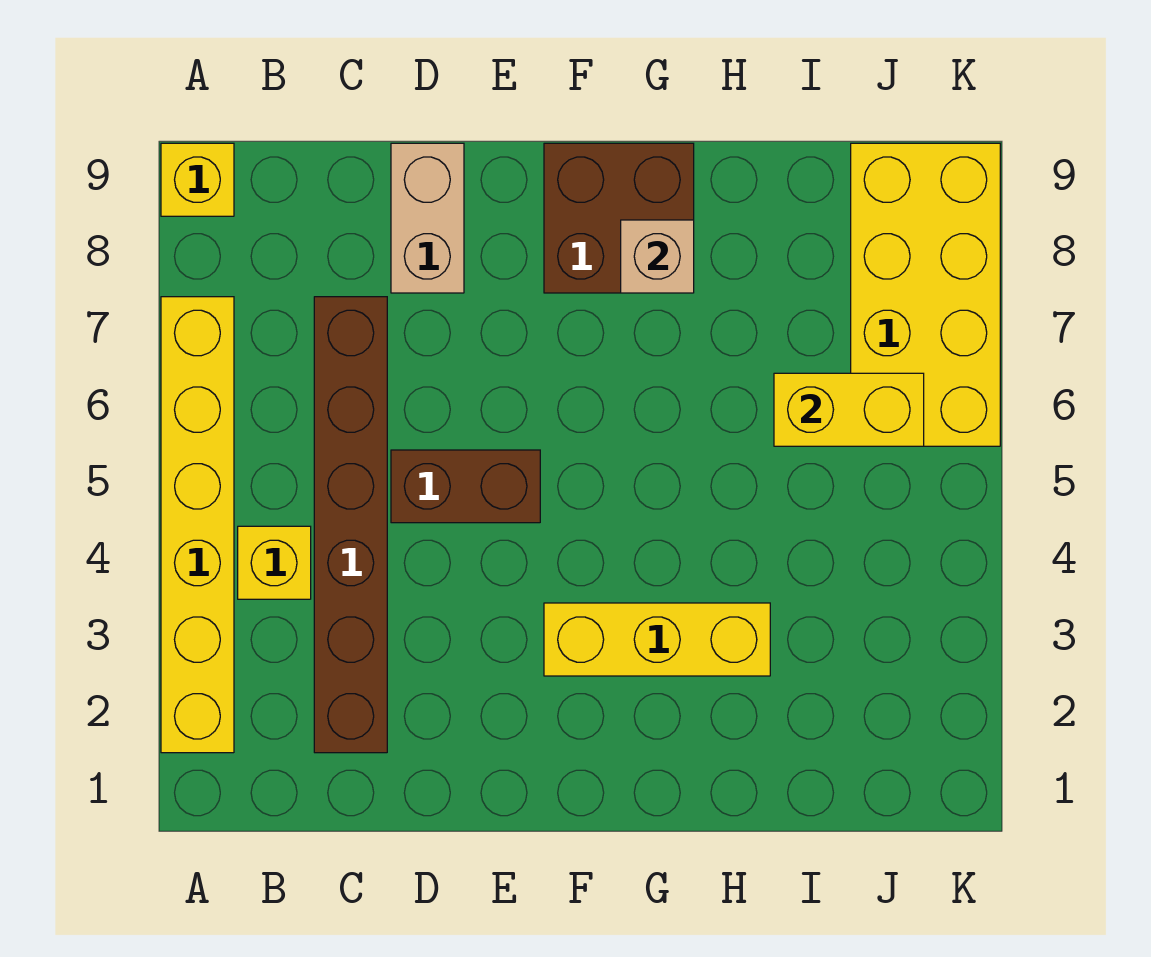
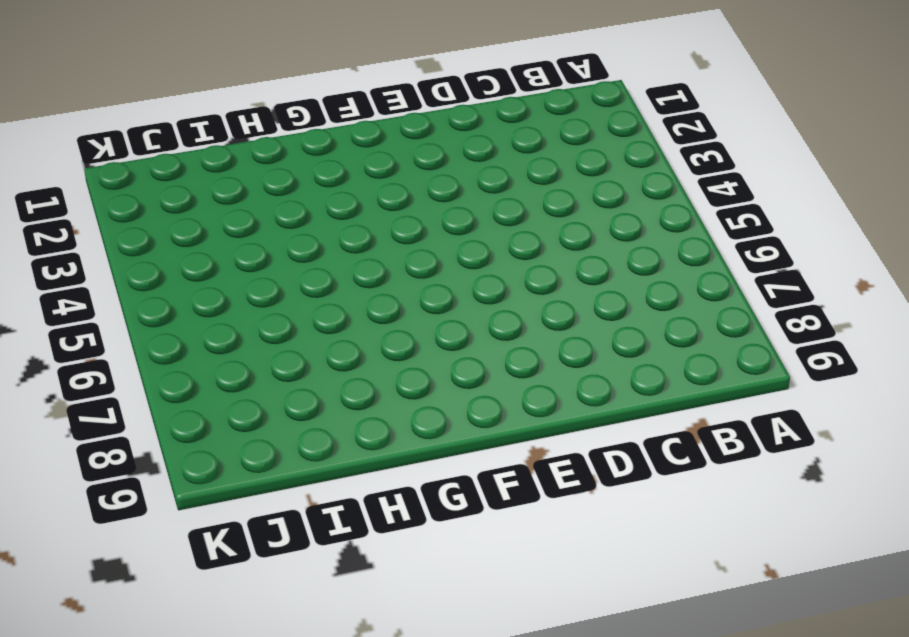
none -> yellow brick A2:A7 level 1
none -> yellow brick A9 level 1

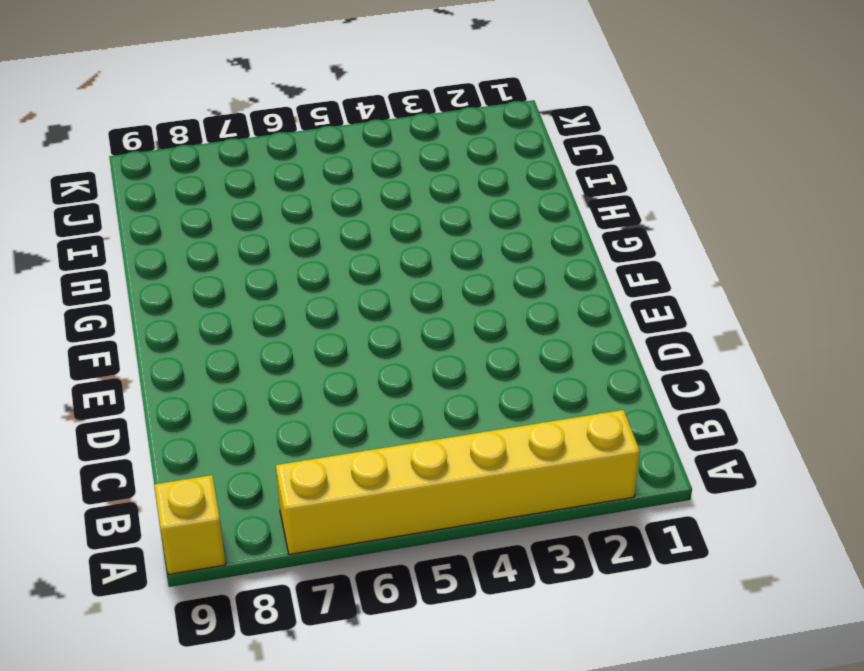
none -> yellow brick B4 level 1
none -> brown brick C2:C7 level 1

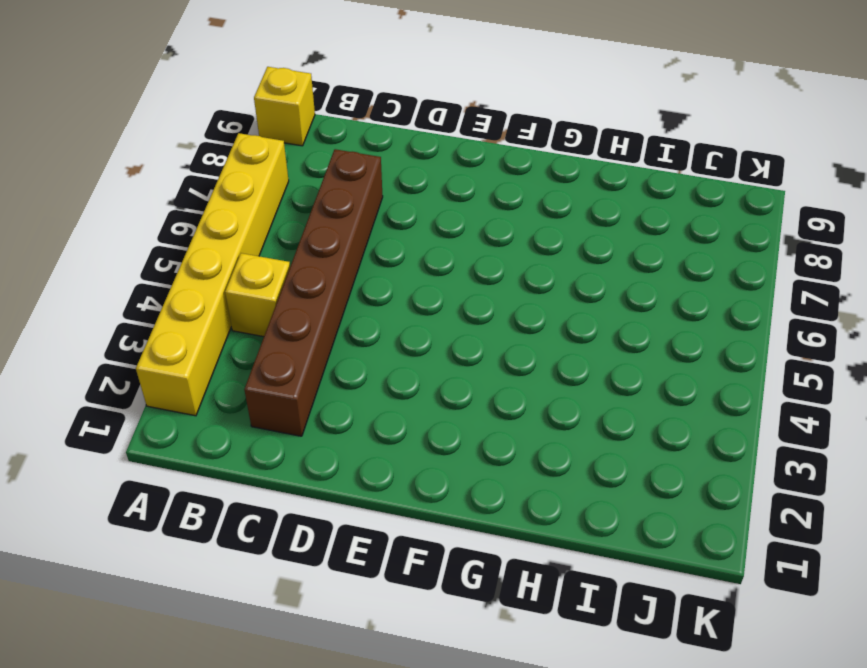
none -> brown brick D5:E5 level 1
none -> tan brick D8:D9 level 1

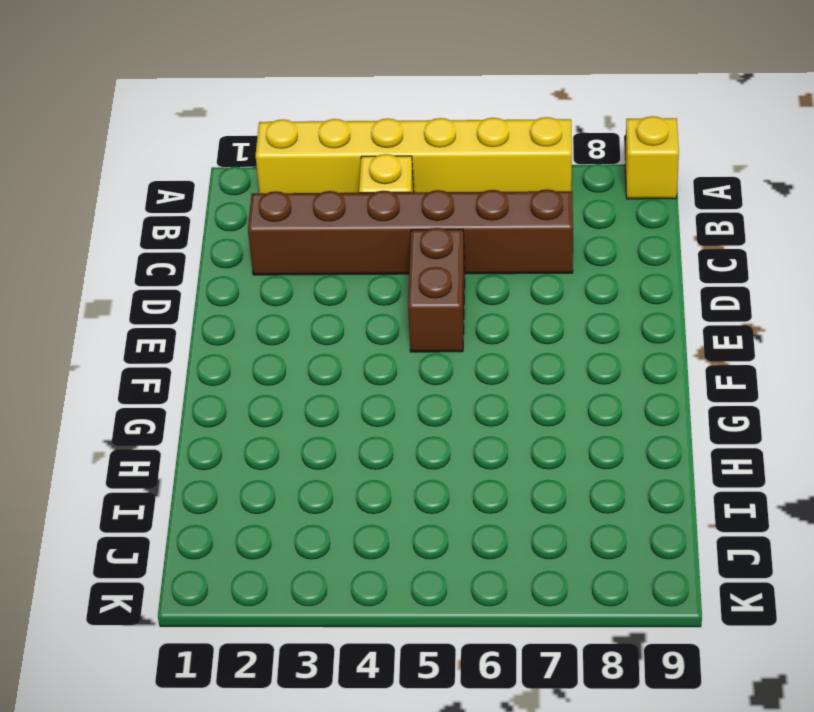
none -> tan brick D8:D9 level 1
none -> yellow brick F3:H3 level 1

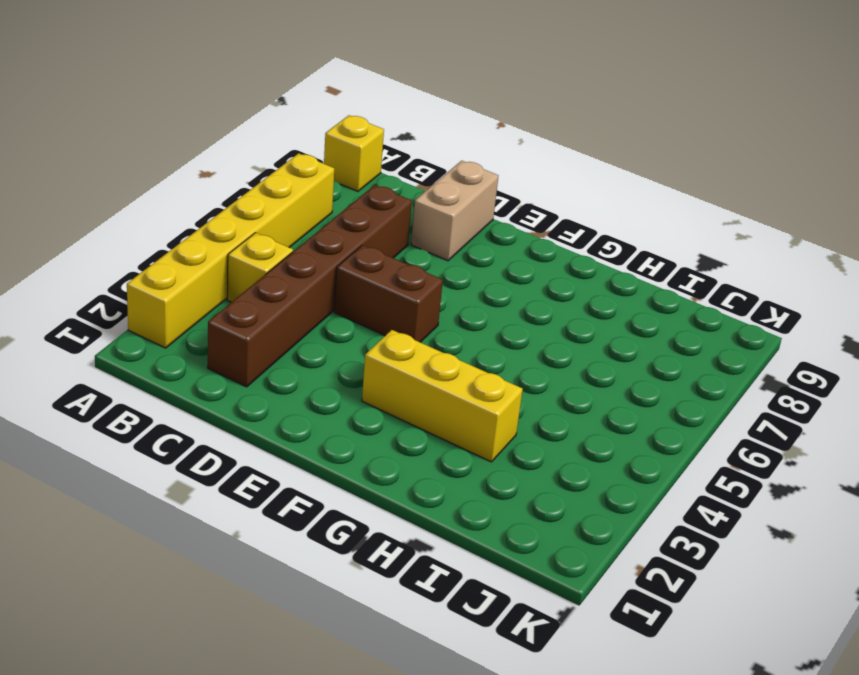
none -> brown brick F8:G9 level 1
none -> yellow brick J6:K9 level 1

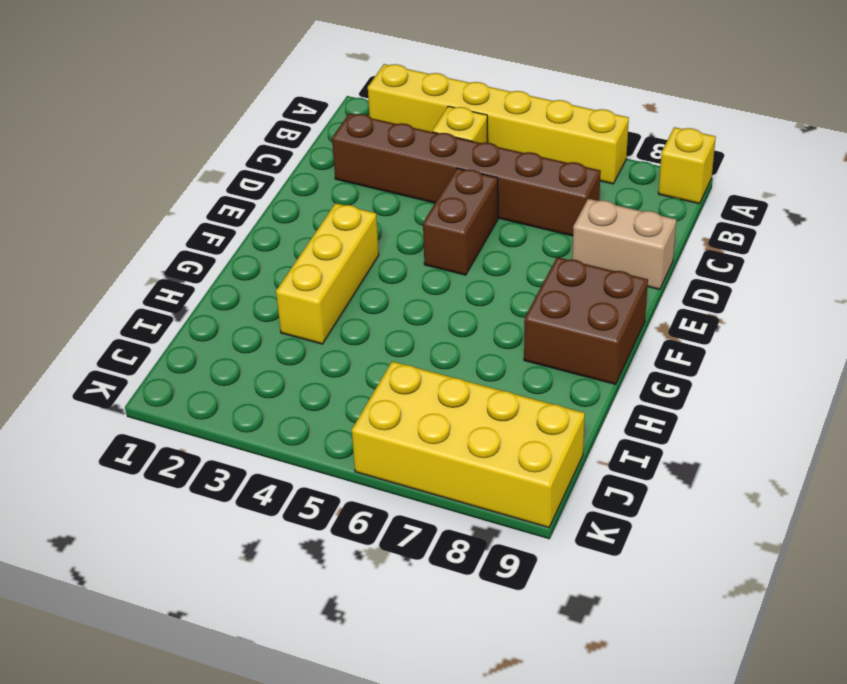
none -> tan brick G8 level 2
none -> yellow brick I6:J6 level 2

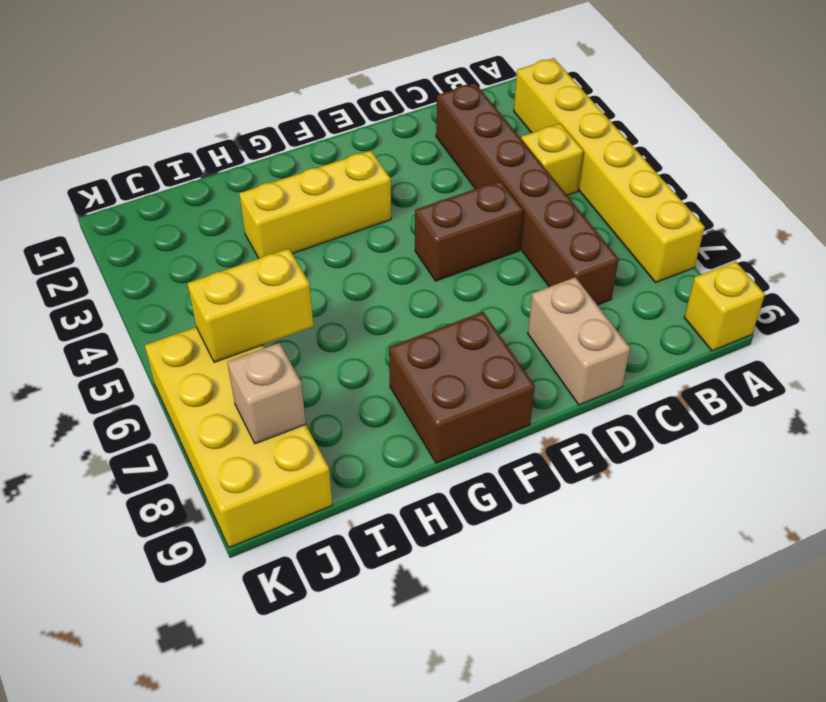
tan brick J8 level 2 -> tan brick G8 level 2

